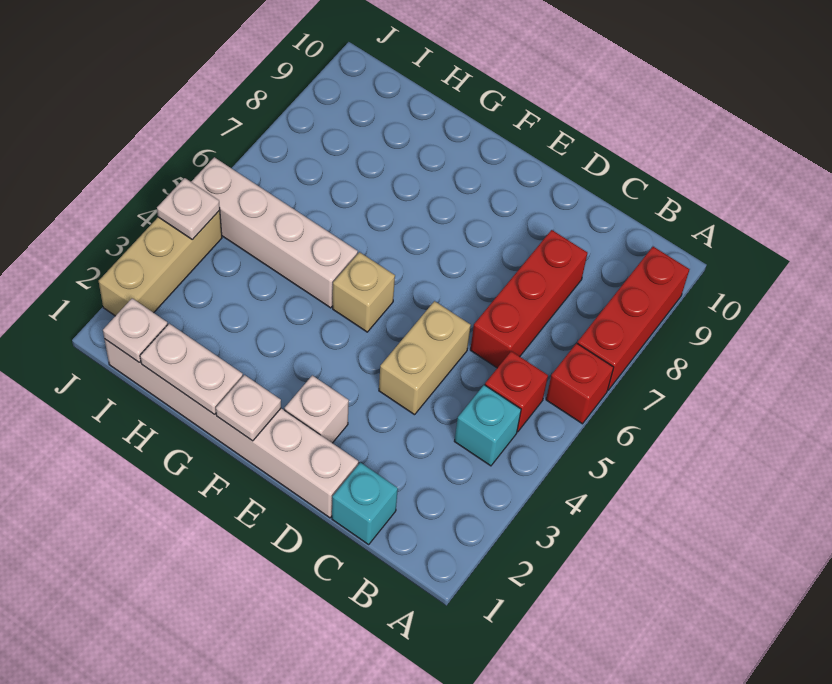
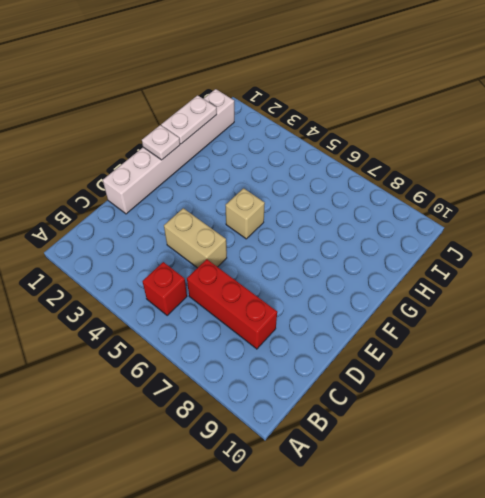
none -> red brick A6 level 1
none -> red brick A7:A9 level 1
none -> cyan brick B4 level 1

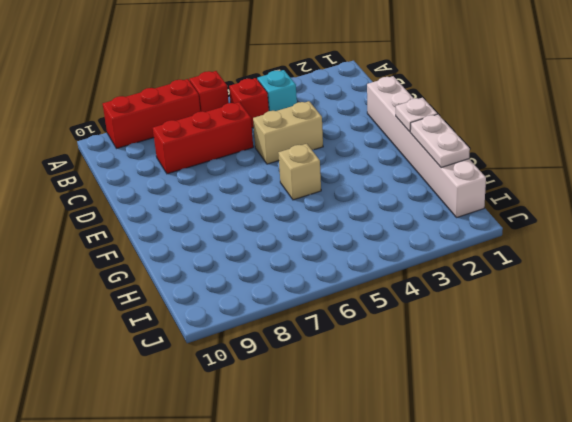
none -> cyan brick C1 level 1
none -> white brick E2 level 1
none -> white brick G5:J5 level 1

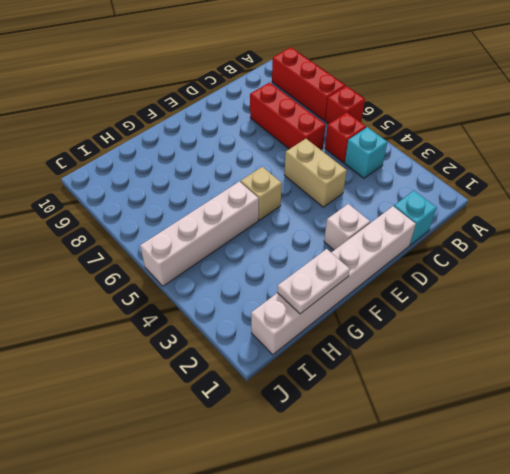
none -> tan brick J2:J4 level 1
none -> white plate F1 level 2
none -> white plate I1 level 2

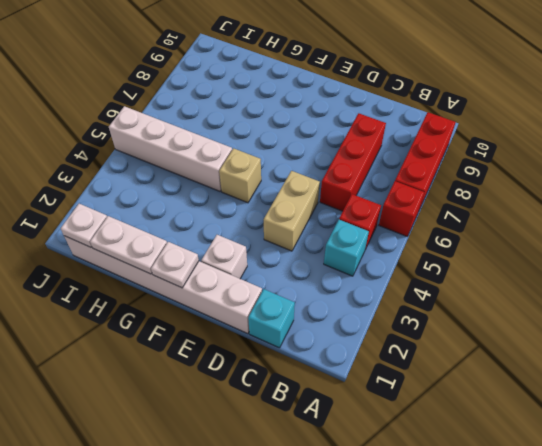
none -> tan brick J2:J4 level 1
none -> white plate J4 level 2

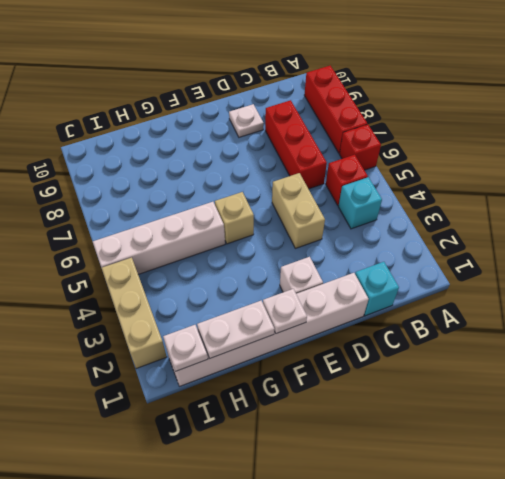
white plate D9 level 1 -> white plate J4 level 2

